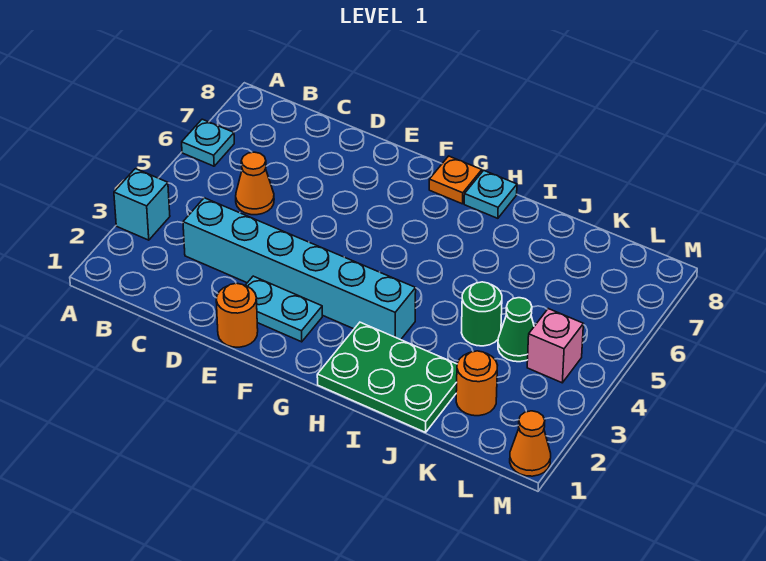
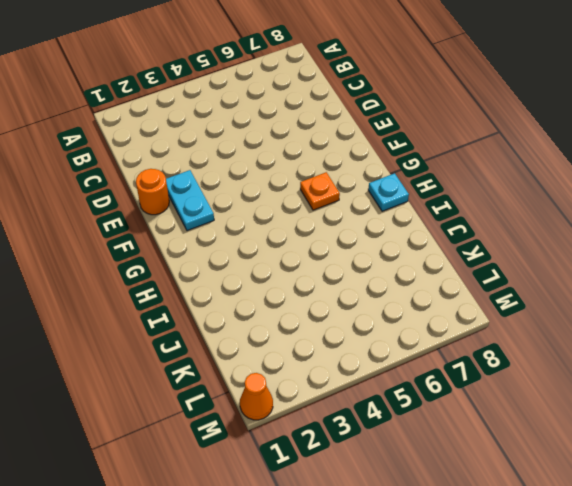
orange plate G6 level 1 -> orange plate G8 level 1
none -> cyan brick A3 level 1
none -> cyan plate A6 level 1
none -> cyan brick C3:H3 level 1

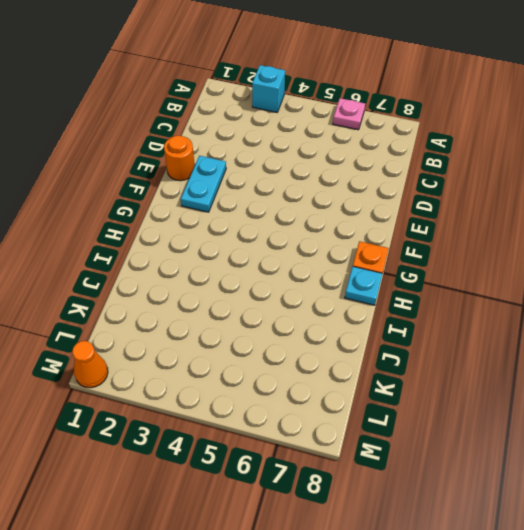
pink plate A6 level 1 -> cyan plate A6 level 1
none -> cyan brick C3:H3 level 1
none -> orange cone C5 level 1
none -> green plate H1:J2 level 1

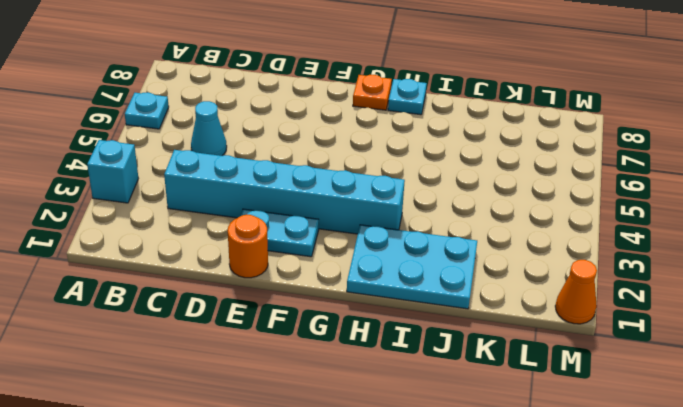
cyan cone C5 level 1 -> orange cone C5 level 1
cyan plate H1:J2 level 1 -> green plate H1:J2 level 1
none -> green round brick J4 level 1
none -> orange round brick K2 level 1
none -> green cone K4 level 1

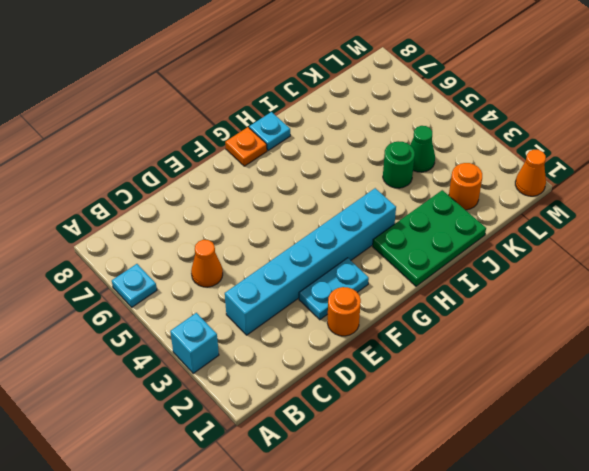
none -> pink brick L4 level 1

